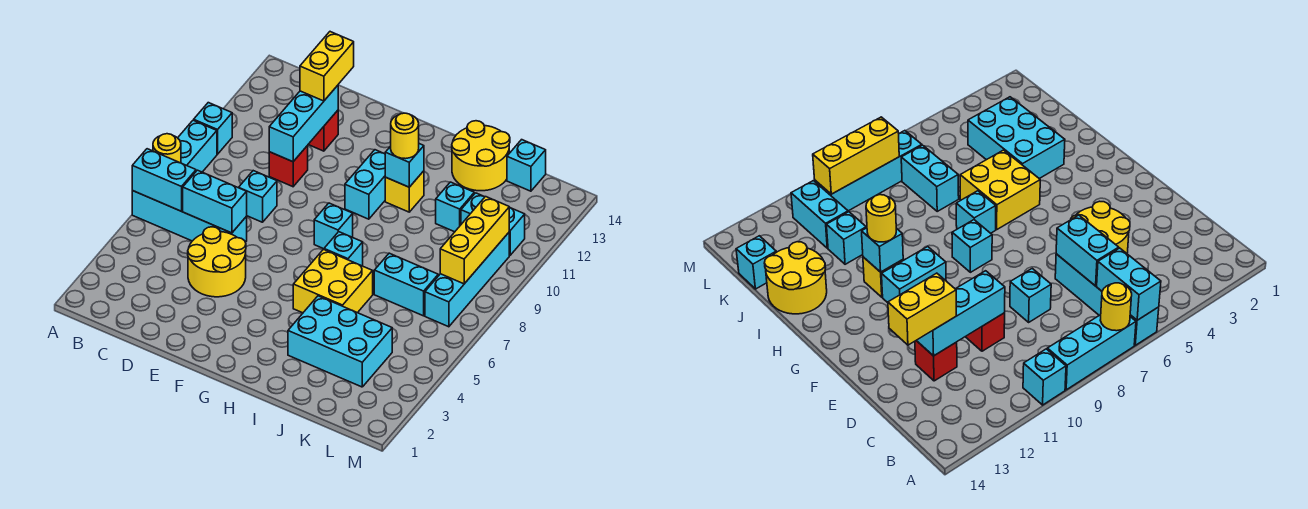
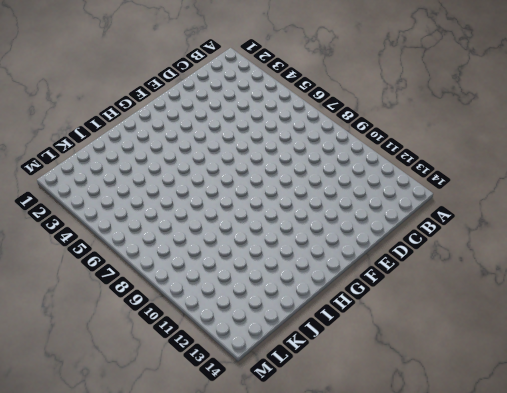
none -> cyan brick A6:D6 level 1
none -> cyan brick A7:A9 level 1
none -> cyan brick A10 level 1

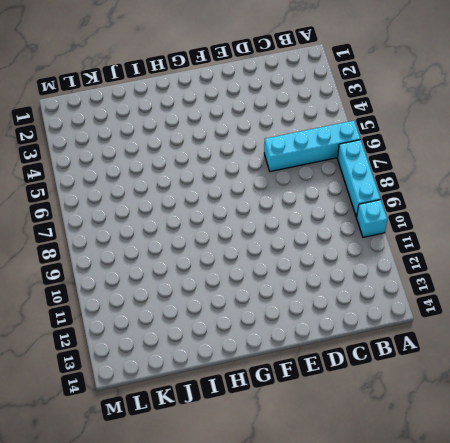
none -> yellow round brick D4:E5 level 1
none -> cyan brick D8 level 1
none -> red brick D10 level 1

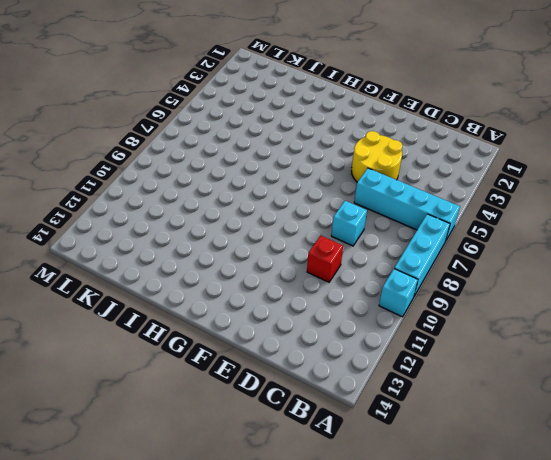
none -> red brick D12 level 1
none -> cyan brick G8 level 1
none -> cyan brick G10:G11 level 1

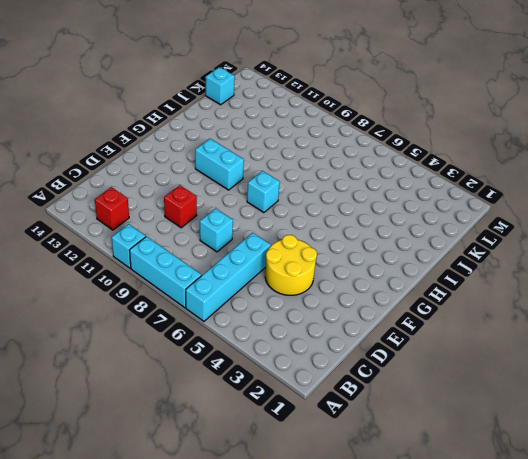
red brick B12 level 1 -> red brick D12 level 1
none -> yellow brick H5:I6 level 1
none -> cyan brick H7 level 1
none -> yellow brick H11 level 1

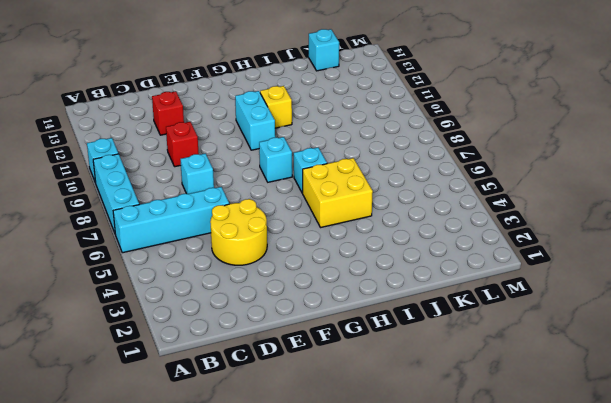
none -> cyan brick I3:K4 level 1
none -> yellow round brick I13:J14 level 1
none -> cyan brick J7:K7 level 1

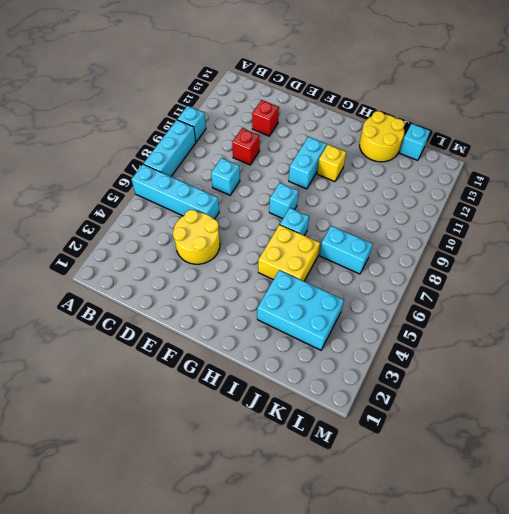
none -> cyan brick J11 level 1
none -> cyan brick K11:L11 level 1
none -> cyan brick L7:L10 level 1

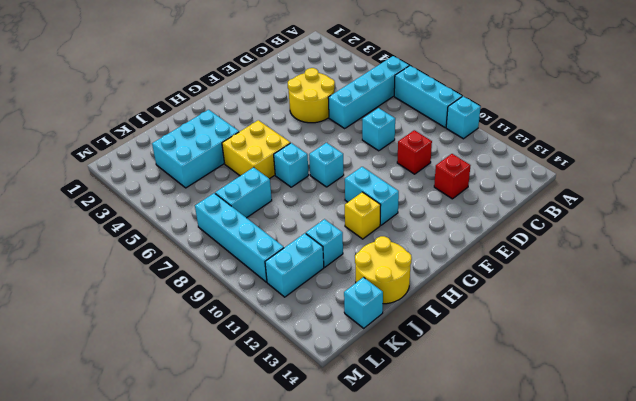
none -> cyan brick A6:B6 level 2
none -> yellow round brick A7 level 2
none -> cyan brick C6:D6 level 2

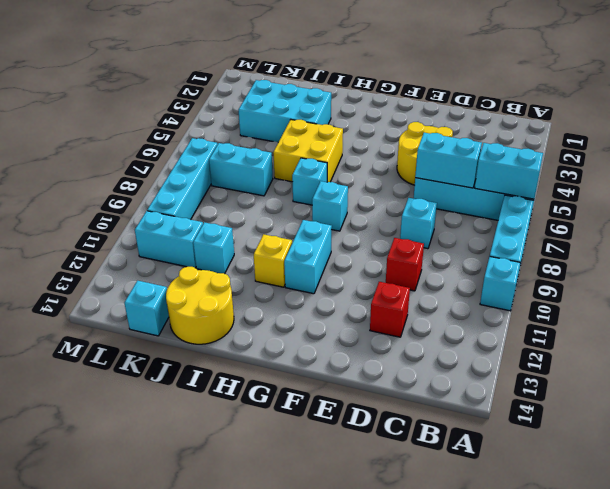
none -> yellow round brick A7 level 2
none -> cyan brick D10:D12 level 2
none -> cyan brick H11 level 2

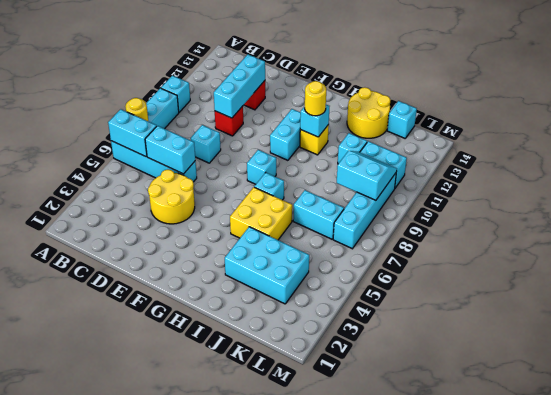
cyan slope K9:L10 level 2 top 9 -> yellow brick L8:L10 level 2
none -> yellow brick D12:D13 level 3

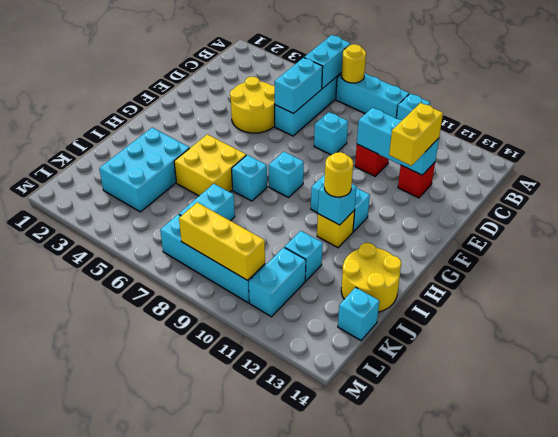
yellow brick D12:E12 level 3 -> yellow brick D12:D13 level 3

